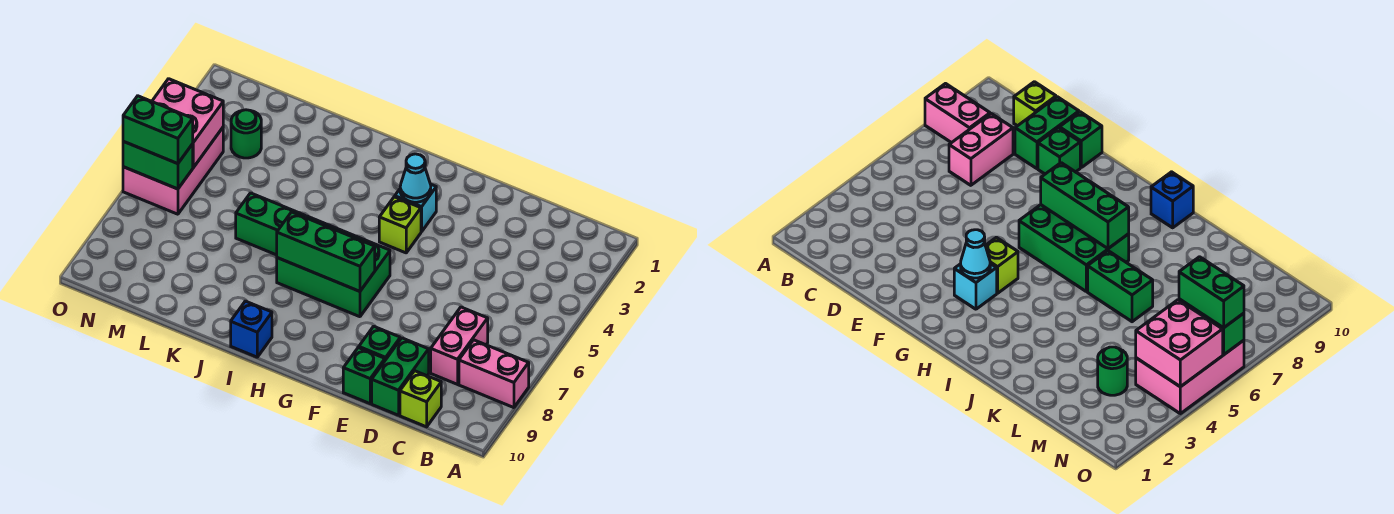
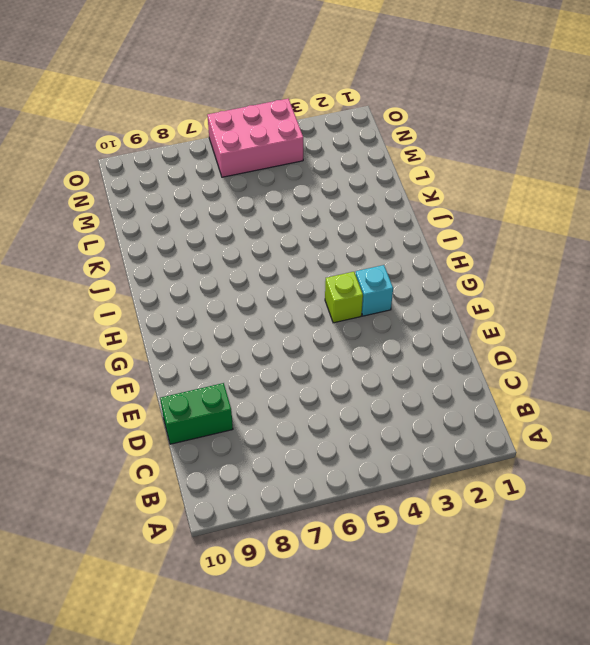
none -> pink brick A8:B8 level 1
none -> pink brick C7:C8 level 1
none -> lime brick C10 level 1

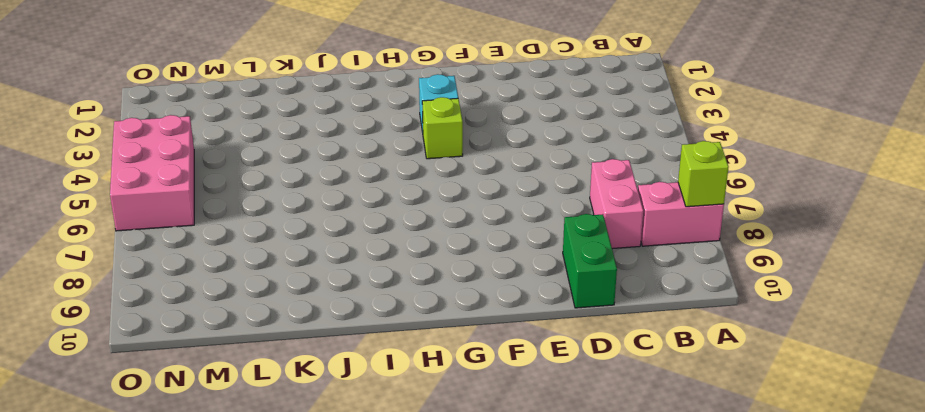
lime brick A8 level 2 -> lime brick C10 level 1
none -> green brick E9 level 1
none -> green brick E10 level 1
none -> green brick G6:I7 level 1

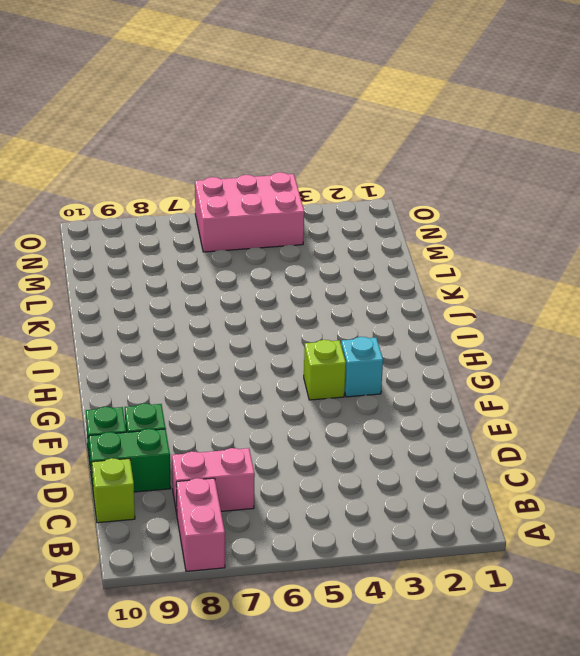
none -> green brick G6:I7 level 1
none -> blue brick I10 level 1
none -> green brick J6:K6 level 1

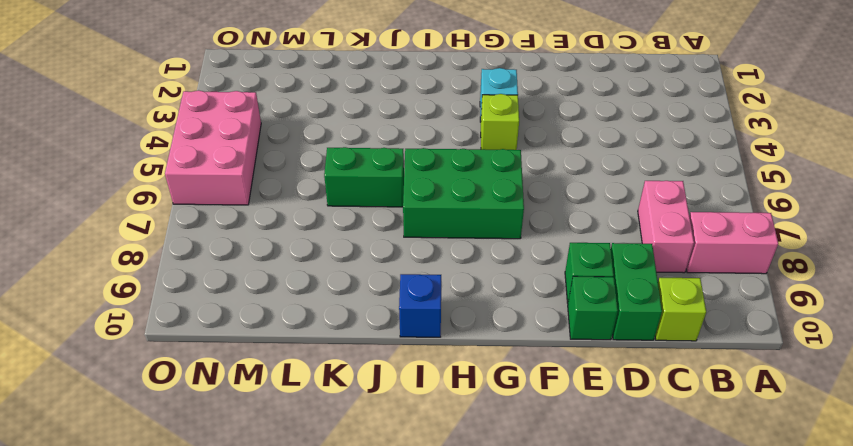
none -> green round brick M3 level 1
none -> cyan cone G3 level 2
none -> green brick G7:I7 level 2

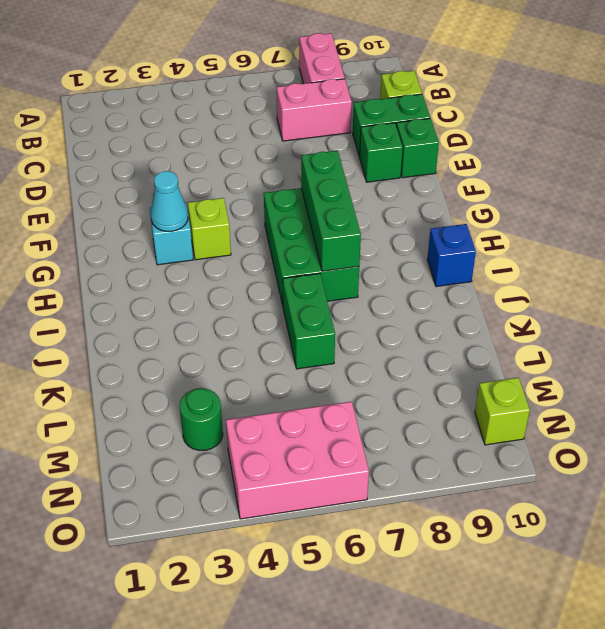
lime brick N10 level 1 -> none
none -> pink brick N4:O5 level 2
none -> green brick N6:O6 level 2
none -> green brick N6:O6 level 3

